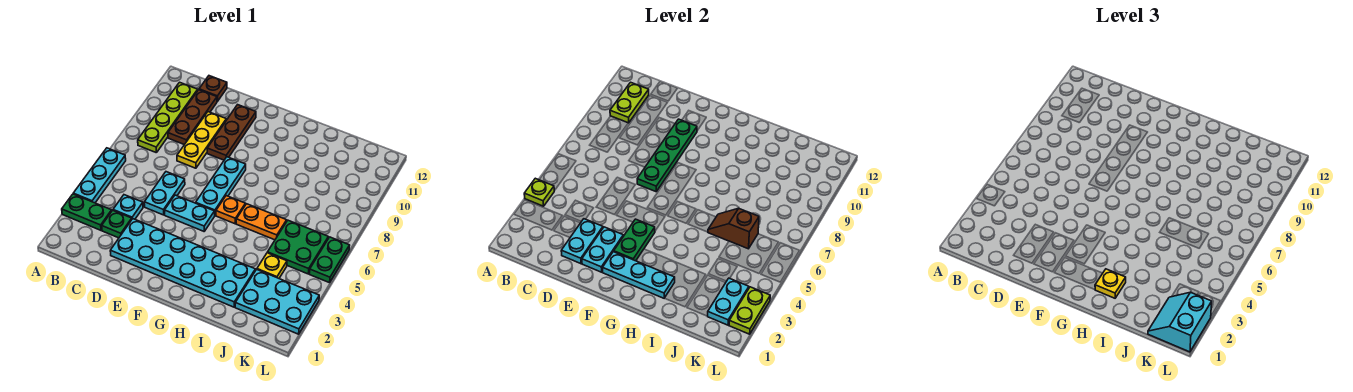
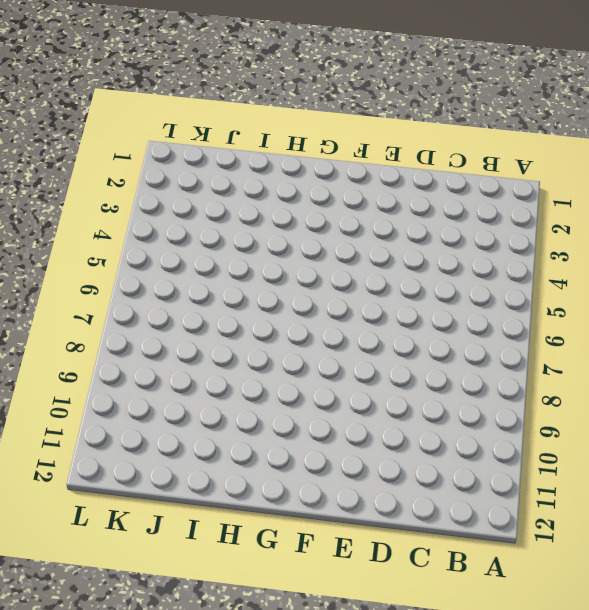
none -> green plate A3:B3 level 1
none -> cyan plate A4:A6 level 1
none -> lime plate B8:B11 level 1
none -> green plate C3 level 1

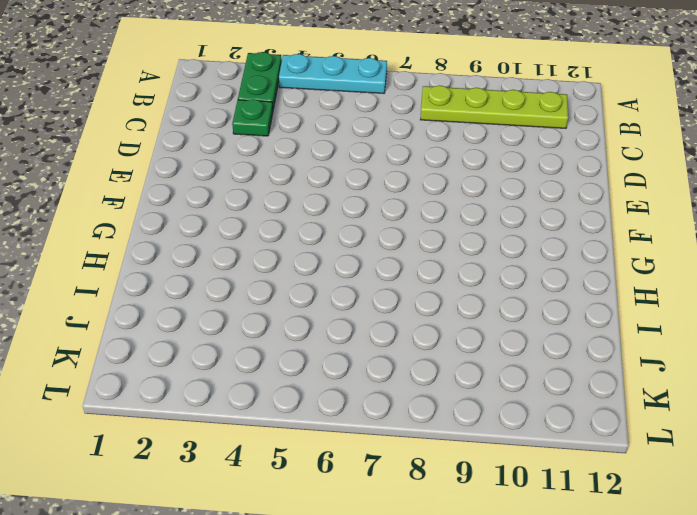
none -> cyan plate C4 level 1
none -> brown plate C9:C11 level 1
none -> brown plate C12 level 1
none -> cyan plate D2:I3 level 1

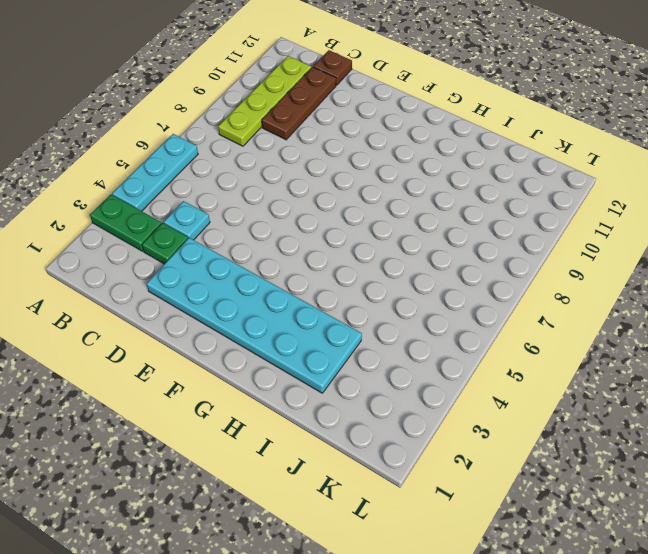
none -> cyan plate D5:D6 level 1
none -> yellow plate D8:D10 level 1
none -> cyan plate E5:F5 level 1
none -> brown plate E9:E11 level 1

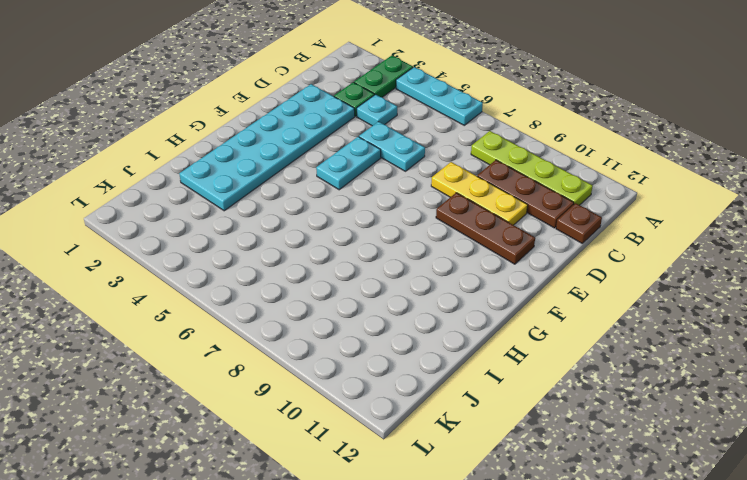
none -> cyan plate F6:F8 level 1
none -> orange plate G6 level 1
none -> orange plate H6:I6 level 1
none -> cyan plate J2:L3 level 1

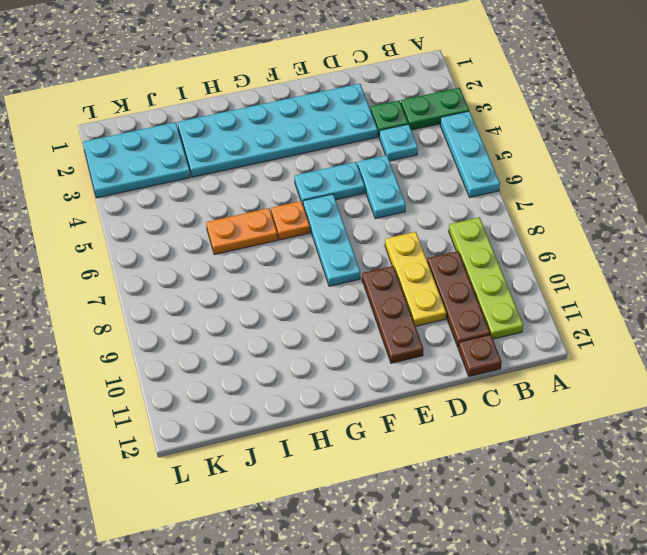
none -> yellow plate J4 level 1
none -> green plate J5:K6 level 1
none -> green plate L5:L6 level 1
none -> lime plate A4 level 2

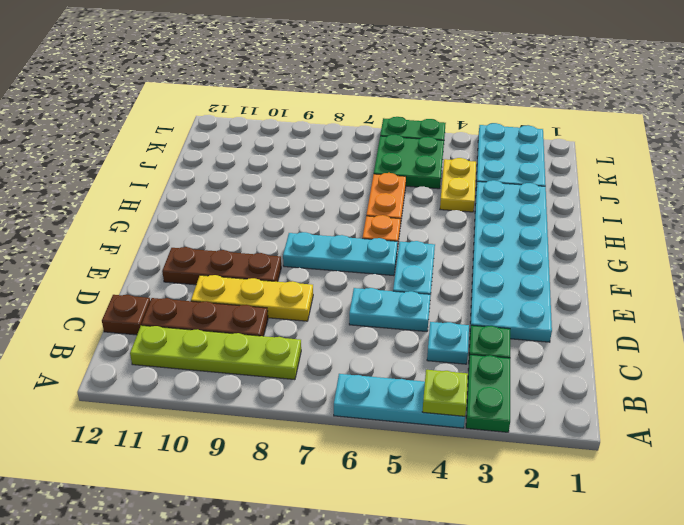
yellow plate I4:J4 level 1 -> yellow plate J4 level 1
none -> lime plate B10:B11 level 2
none -> cyan plate D2:D3 level 2
none -> cyan plate E2:E3 level 2
none -> green plate E7:E10 level 2

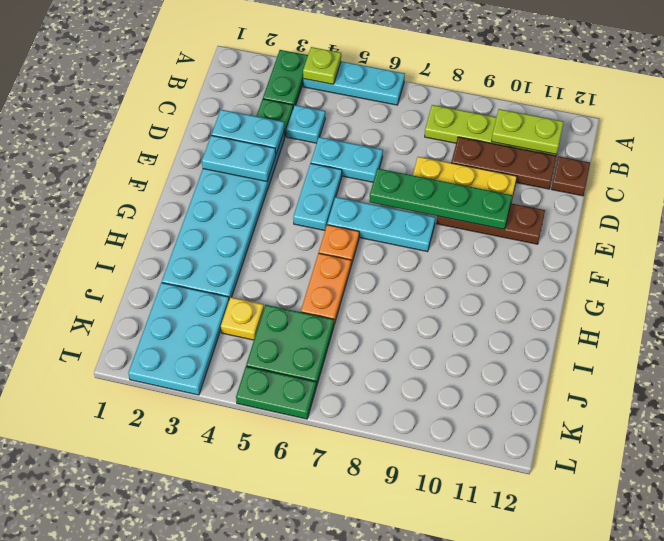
none -> cyan plate F2:H2 level 2
none -> green plate F3:F4 level 2
none -> brown slope I6:J6 level 2 top J
none -> cyan plate K2:K3 level 2

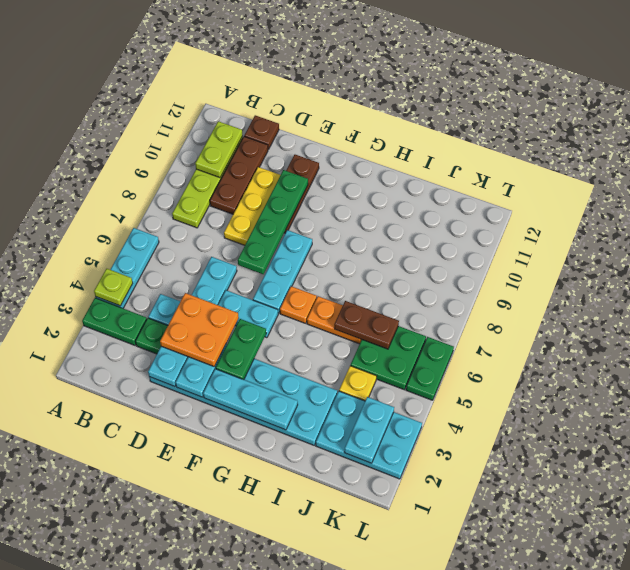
orange plate D3:E4 level 3 -> none
brown plate I6:J6 level 2 -> brown slope I6:J6 level 2 top J
none -> lime plate L2:L3 level 2
none -> yellow plate H2 level 3
none -> cyan slope K1:L2 level 3 top L

